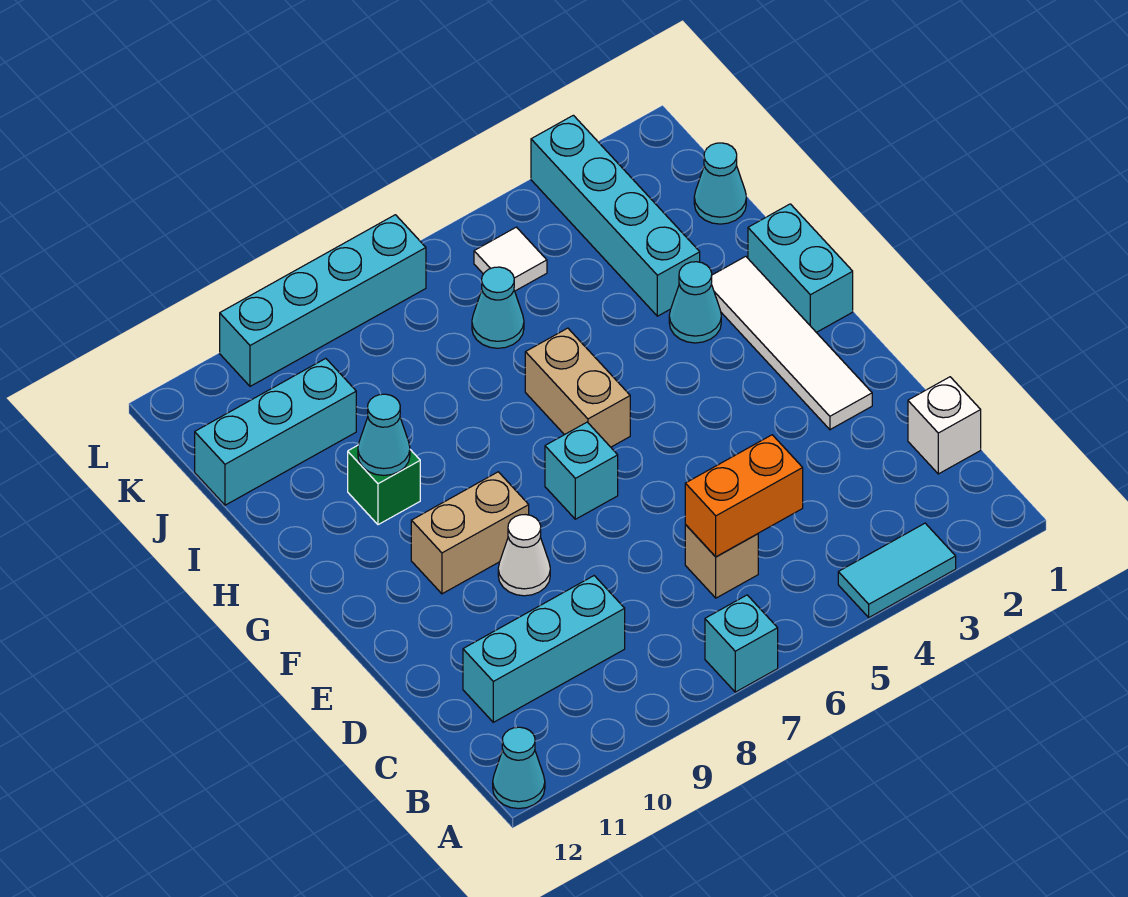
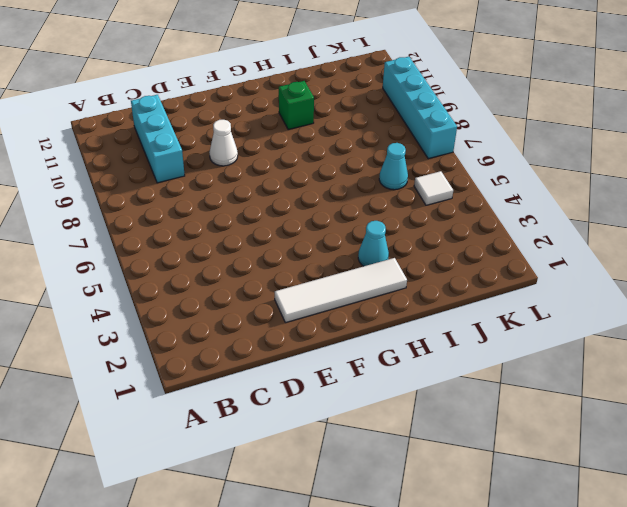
none -> cyan tile A3:A4 level 1
none -> cyan brick A7 level 1
none -> cyan cone A12 level 1

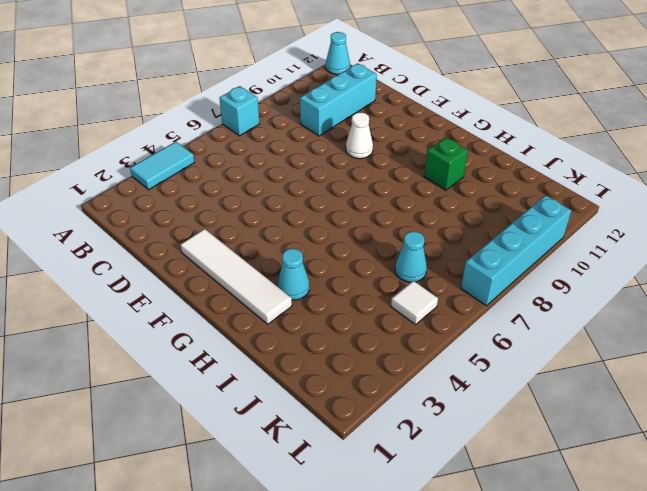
none -> white brick C1 level 1
none -> tan brick C6 level 1
none -> cyan brick F7 level 1

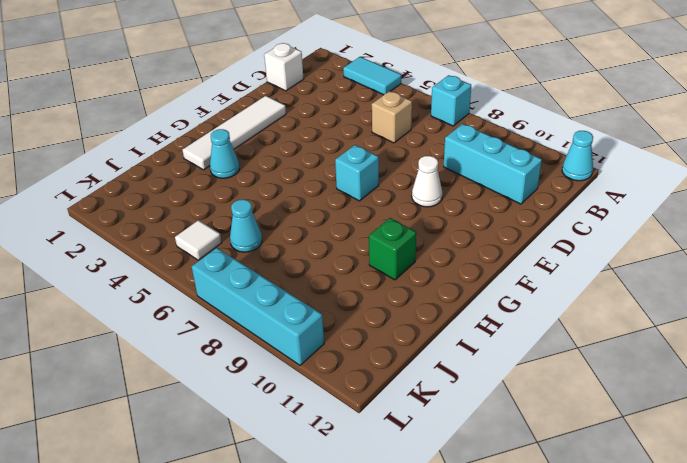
none -> tan brick F9:F10 level 1
none -> cyan brick G1:H1 level 1
none -> tan brick G6:H6 level 1

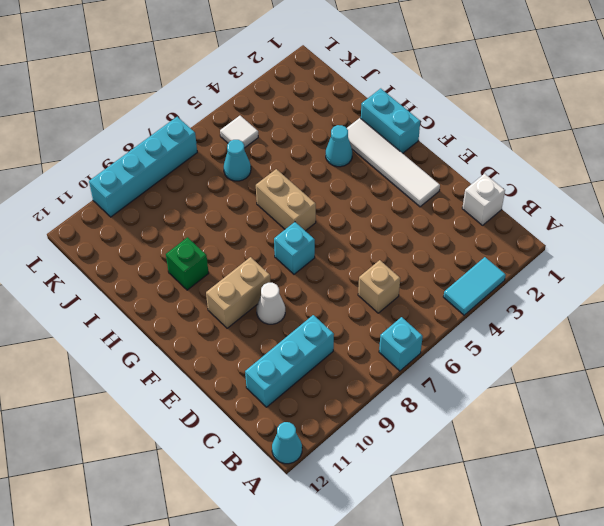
none -> cyan brick I3:L3 level 1
none -> cyan cone J1 level 1
none -> cyan brick J10:J12 level 1

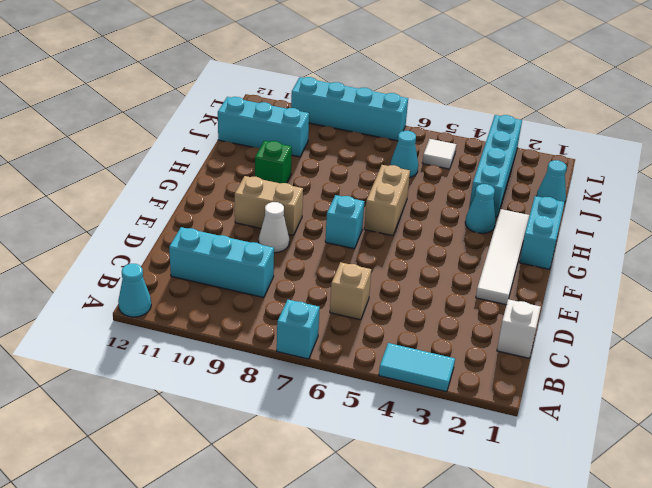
none -> orange brick C5:C6 level 2
none -> cyan cone H10 level 2

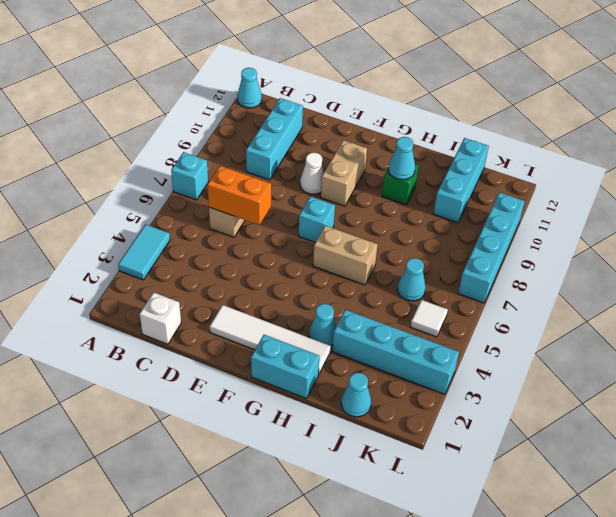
orange brick C6:D6 level 2 -> orange brick C5:C6 level 2

